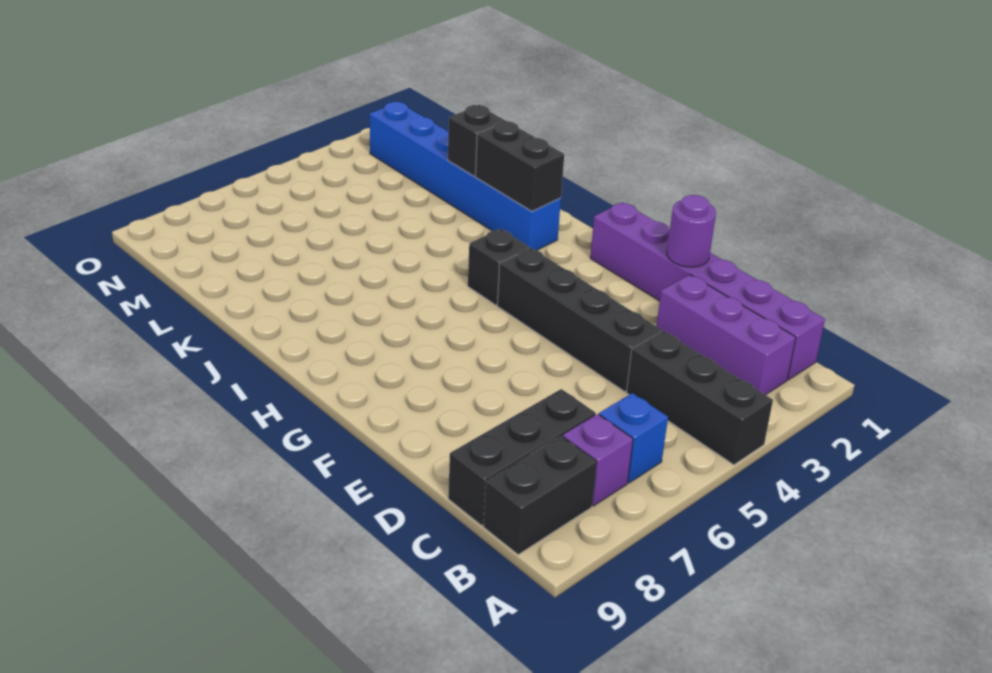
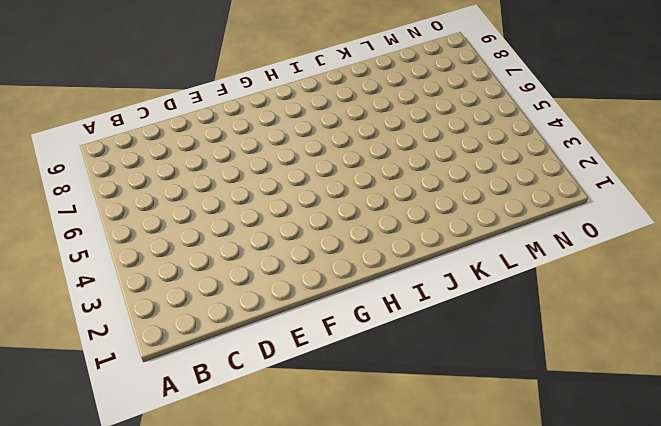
none -> black brick A4:C4 level 1
none -> purple brick B1:G1 level 1
none -> purple brick B2:D2 level 1

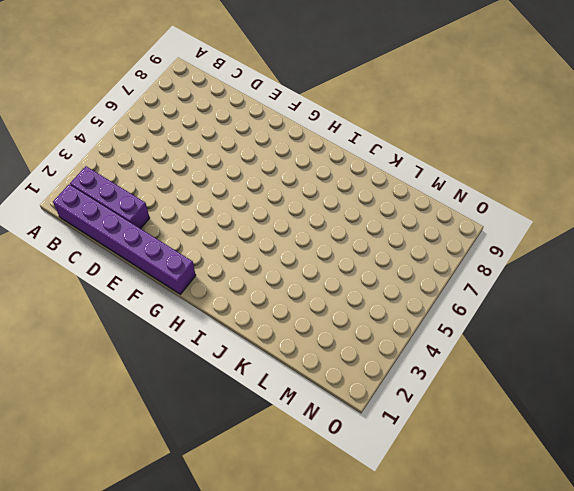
none -> black brick A4:C4 level 1
none -> blue brick B6 level 1
none -> purple brick B7 level 1

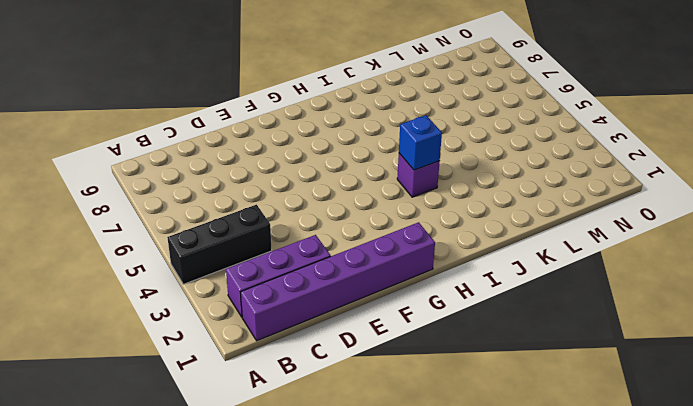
purple brick I4 level 1 -> purple brick B7 level 1
blue brick I4 level 2 -> blue brick B6 level 1
none -> black brick B8:B9 level 1
none -> black brick C7:C9 level 1
none -> black brick D4:G4 level 1

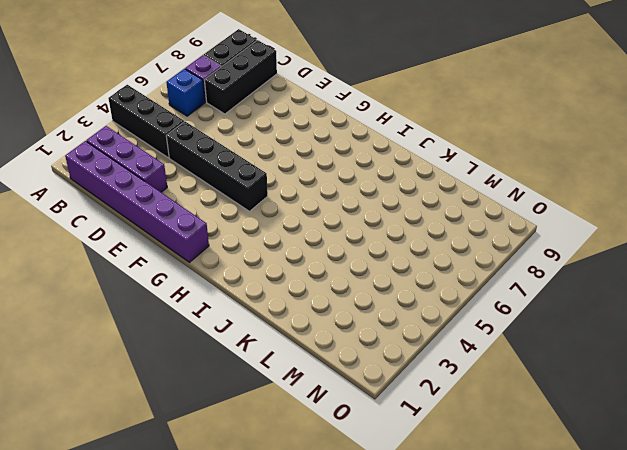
none -> black brick H4 level 1
none -> blue brick I2:N2 level 1
none -> purple round brick E1 level 2

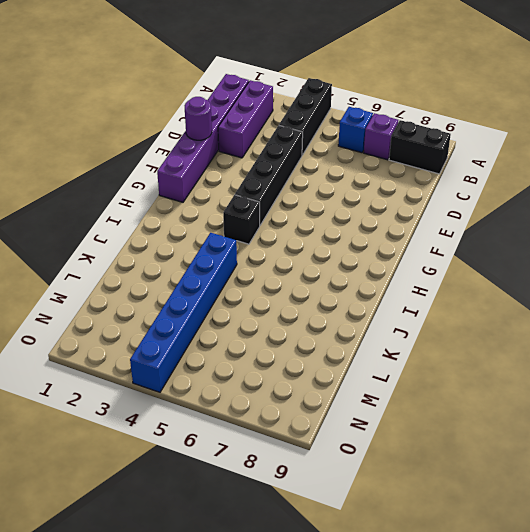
blue brick J4:O4 level 1 -> blue brick I2:N2 level 1
none -> black brick C7:C9 level 1
none -> black brick I2:J2 level 2
none -> black brick K2 level 2

